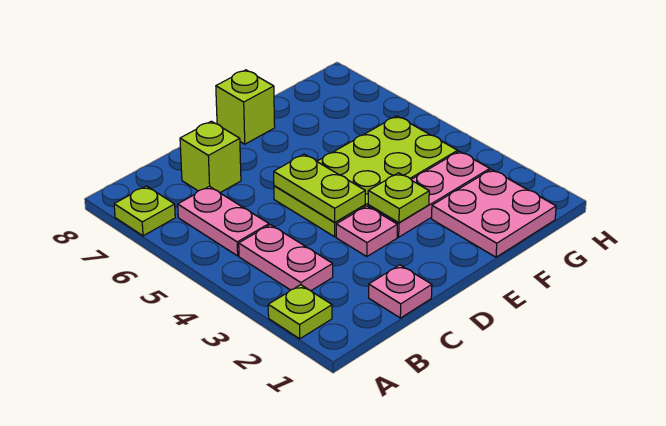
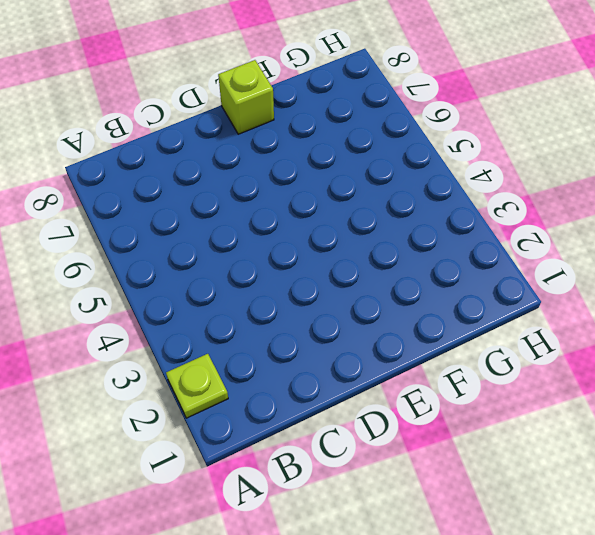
none -> lime plate A7 level 1
none -> pink plate B3:B4 level 1
none -> pink plate B5:B6 level 1

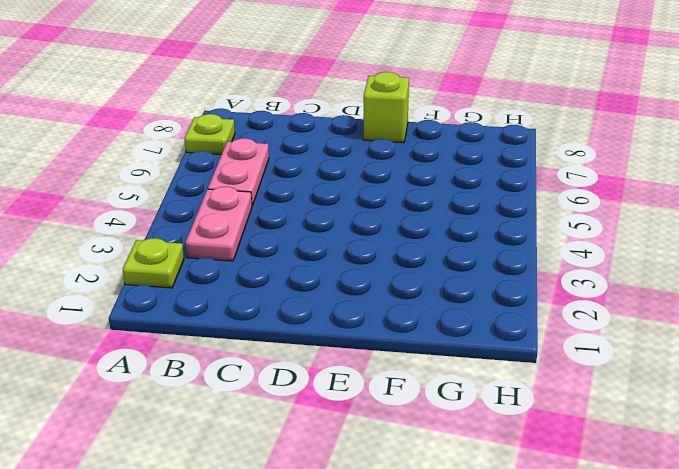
none -> pink plate C1 level 1
none -> lime brick C7 level 1
none -> pink plate D3 level 1

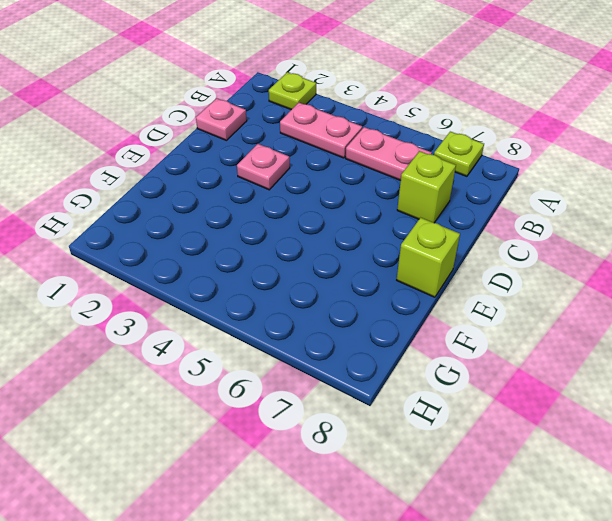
none -> lime plate D4:G5 level 1
none -> pink plate E3:G3 level 1
none -> pink plate F1:G2 level 1

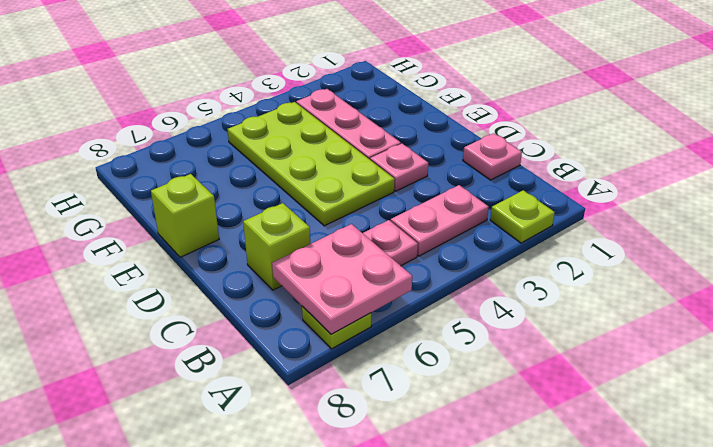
pink plate A6:B7 level 2 -> pink plate F1:G2 level 1
none -> lime plate D4:D5 level 2
none -> lime plate E3 level 2

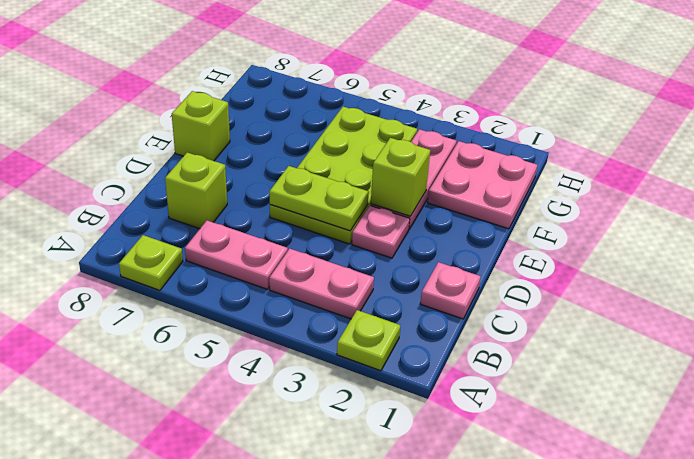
lime brick E3 level 2 -> lime plate E3 level 2

